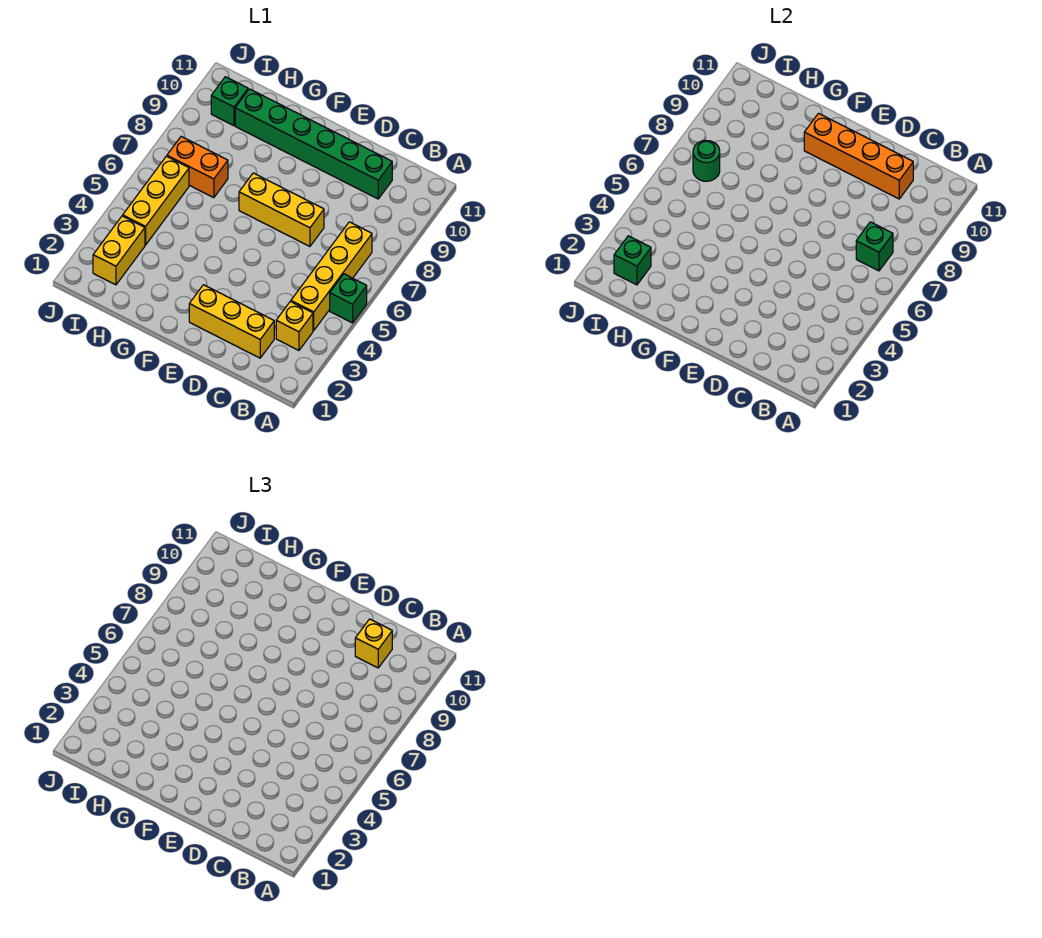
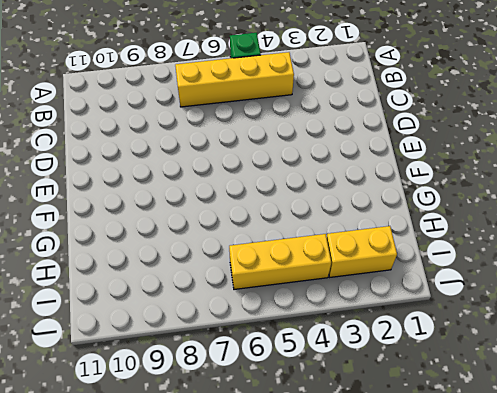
none -> yellow brick B3 level 1
none -> yellow brick C2:E2 level 1
none -> green brick C10:H10 level 1

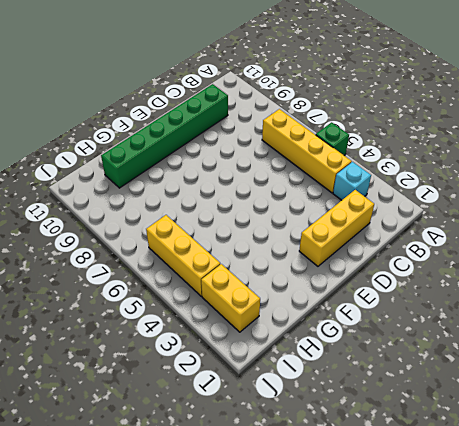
cyan brick B3 level 1 -> yellow brick B3 level 1
none -> yellow brick D7:F7 level 1
none -> orange brick H7:I7 level 1
none -> green brick I10 level 1

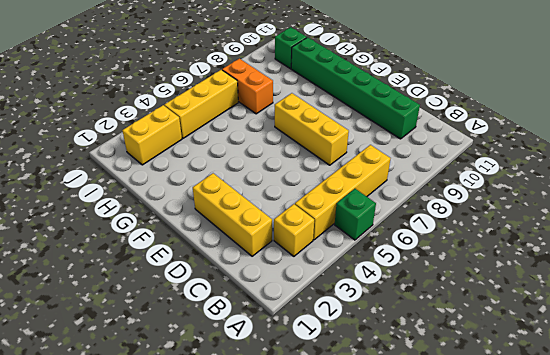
none -> green brick B7 level 2
none -> orange brick C10:F10 level 2
none -> green brick I2 level 2

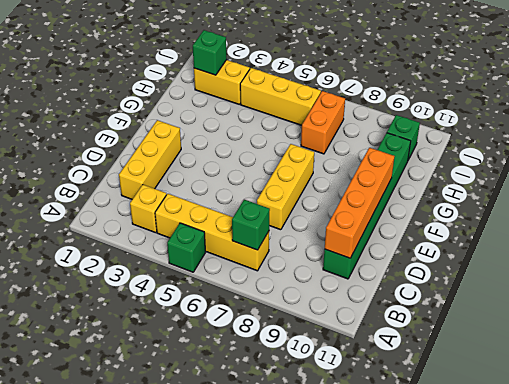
none -> green round brick I7 level 2
none -> yellow brick C10 level 3

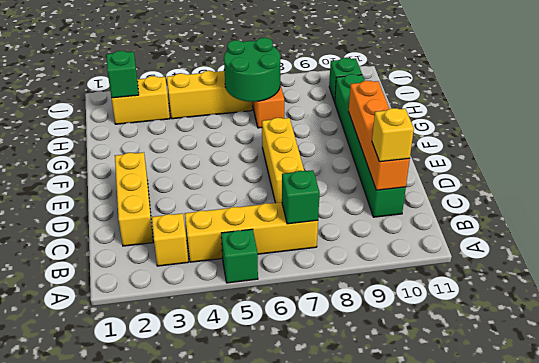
green round brick H6:I7 level 2 -> green round brick I7 level 2

